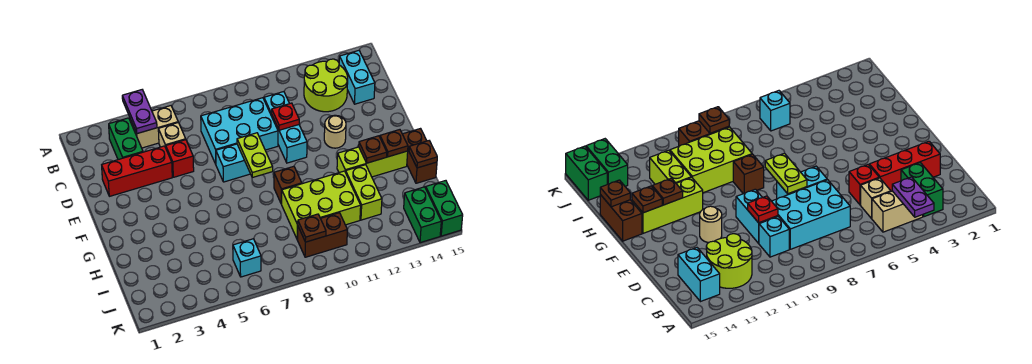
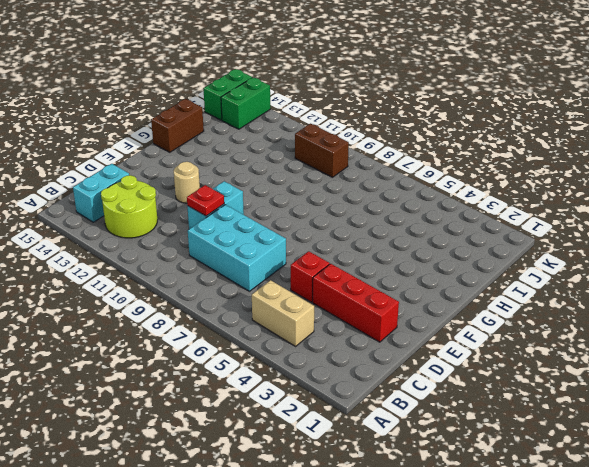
none -> green brick B3:C3 level 1
none -> tan brick C5 level 1
none -> cyan brick C10 level 1

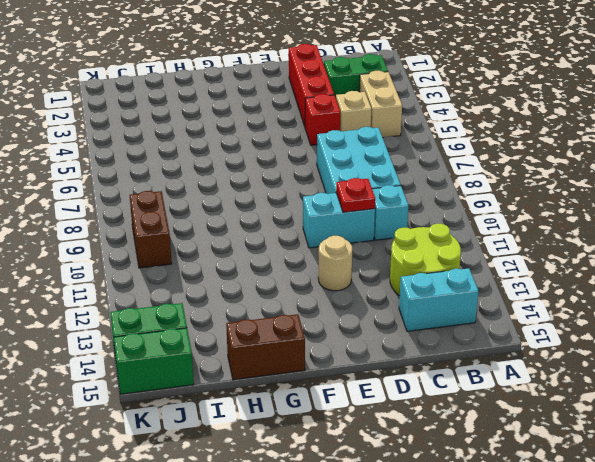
none -> cyan brick E7:E8 level 1
none -> brown brick G9 level 1
none -> lime brick G12:G14 level 1

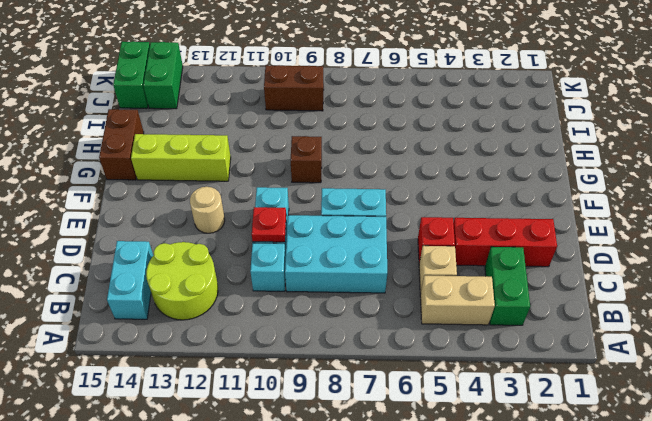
none -> lime brick H9:I11 level 1
none -> lime brick H12:I12 level 1
none -> cyan brick J6 level 1

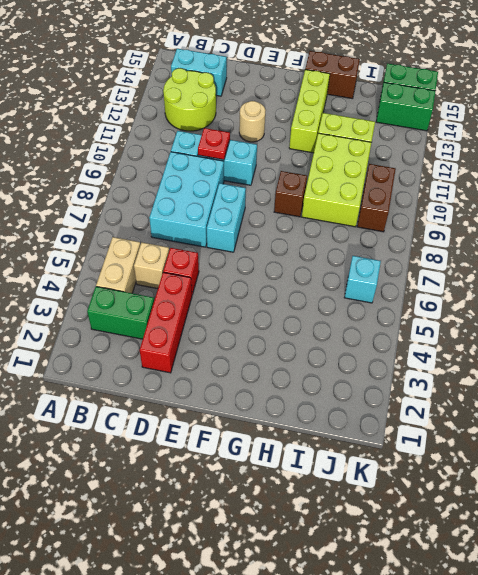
none -> purple plate A4:B4 level 2
none -> lime plate E8:F8 level 2
none -> brown plate G13 level 2

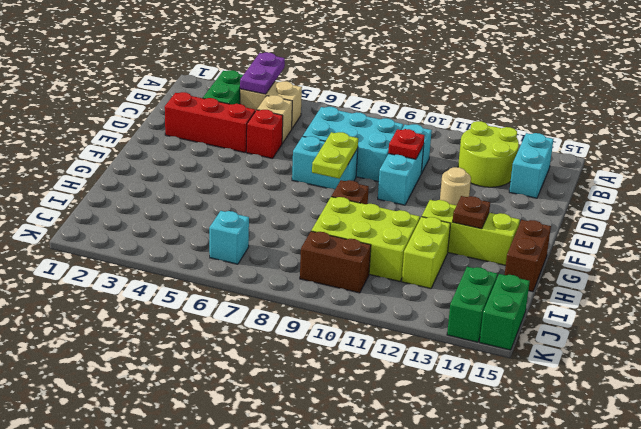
none -> brown plate G14 level 2
none -> brown plate H15 level 2
none -> brown plate J9 level 2

